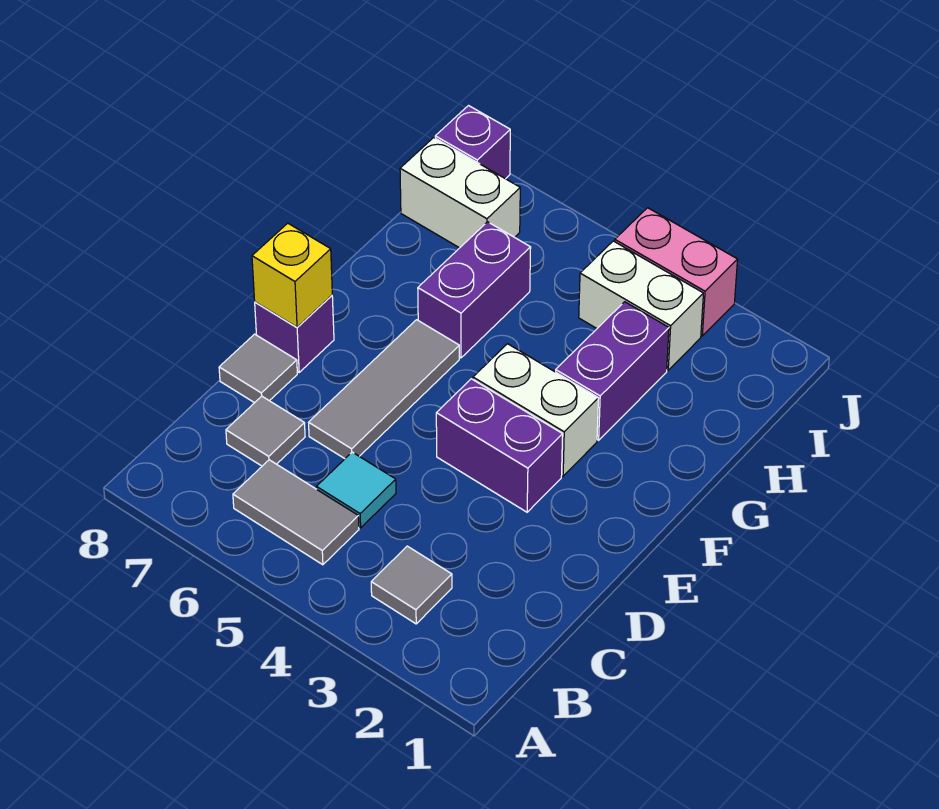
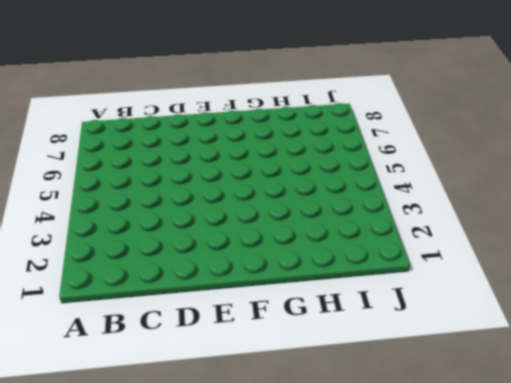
none -> grey tile B3 level 1
none -> grey tile B5:B6 level 1
none -> cyan tile C5 level 1

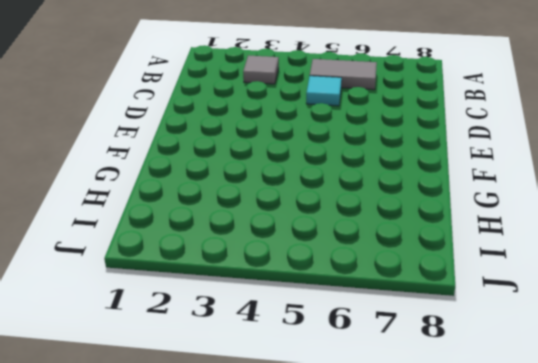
none -> grey tile C7 level 1
none -> grey tile D6:F6 level 1
none -> grey tile D8 level 1

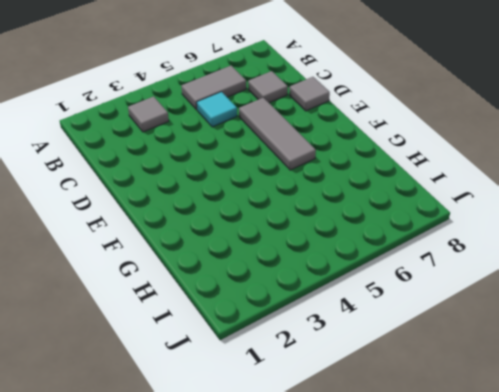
none -> purple brick E3:E4 level 1
none -> purple brick E8 level 1
none -> white brick F3:F4 level 1

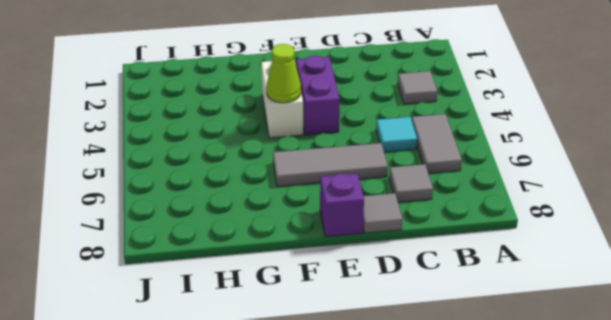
lime cone F4 level 2 -> none
none -> purple brick G3:H3 level 1
none -> purple brick G6:H6 level 1
none -> white brick I3:I4 level 1

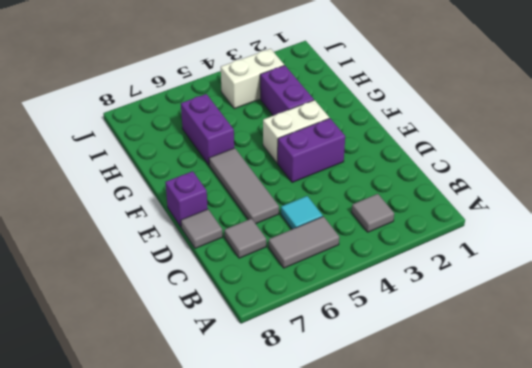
none -> white brick I7:I8 level 1
none -> pink brick J3:J4 level 1
none -> purple brick J8 level 1

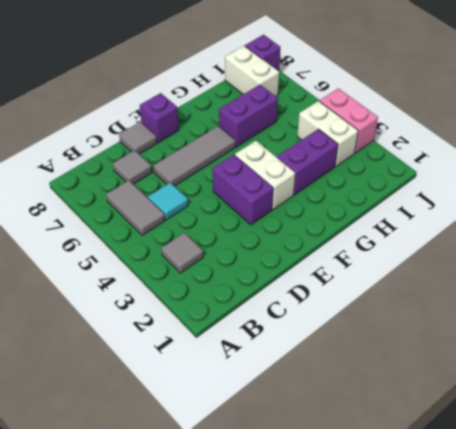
none -> yellow brick E8 level 2

